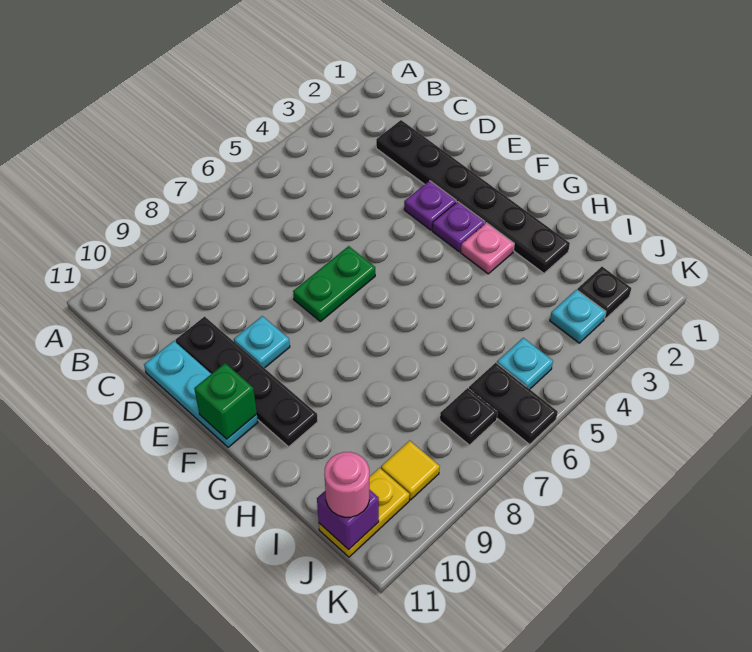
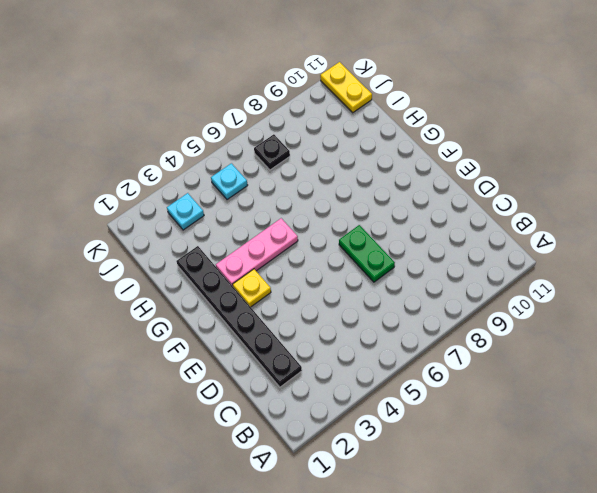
green plate D7:E7 level 1 -> green plate E6:E7 level 1
yellow plate F3 level 1 -> purple plate F3 level 1
pink plate G3:G5 level 1 -> pink plate G3 level 1
yellow plate J11:K11 level 1 -> yellow plate J10:J11 level 1
none -> black plate D10:G10 level 1
none -> cyan plate D11:F11 level 1
none -> purple plate E3 level 1

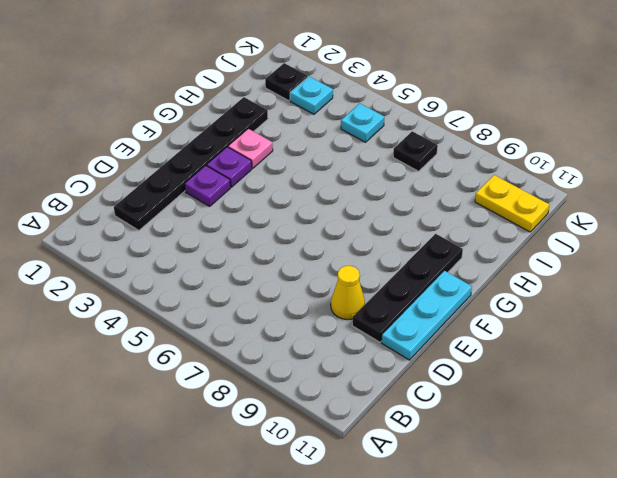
yellow cone D9 level 1 -> none
none -> green plate E6:E7 level 1
none -> cyan plate E9 level 1
none -> black plate J6:K6 level 1

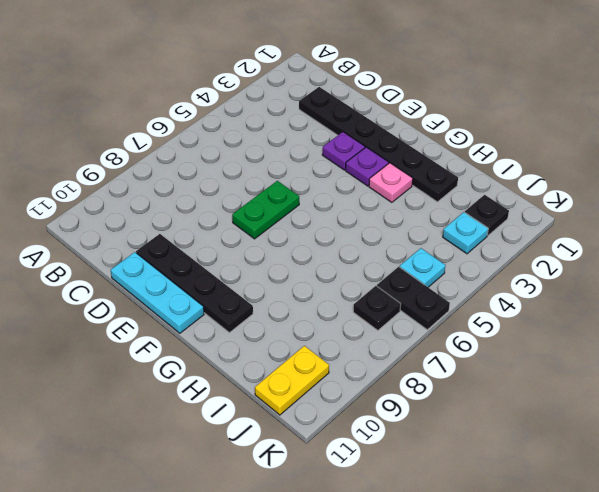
none -> cyan plate E9 level 1
none -> yellow tile J9 level 1
none -> green brick F11 level 2

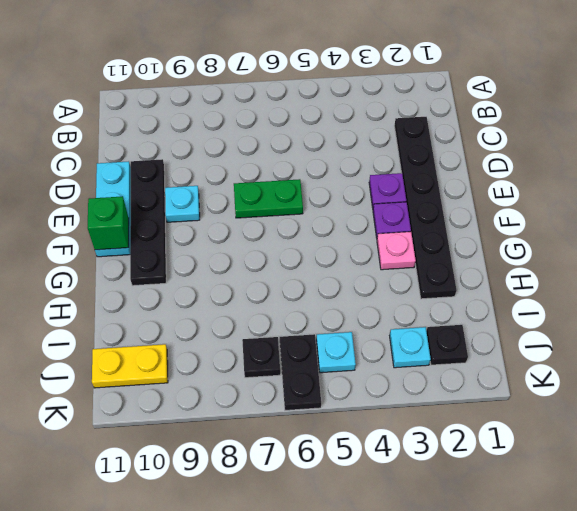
none -> yellow tile J9 level 1
none -> purple brick J11 level 2
none -> pink round brick J11 level 3

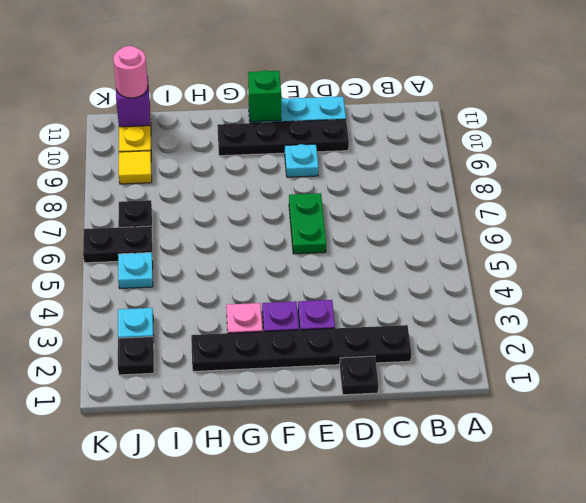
black plate D1 level 1 -> none

